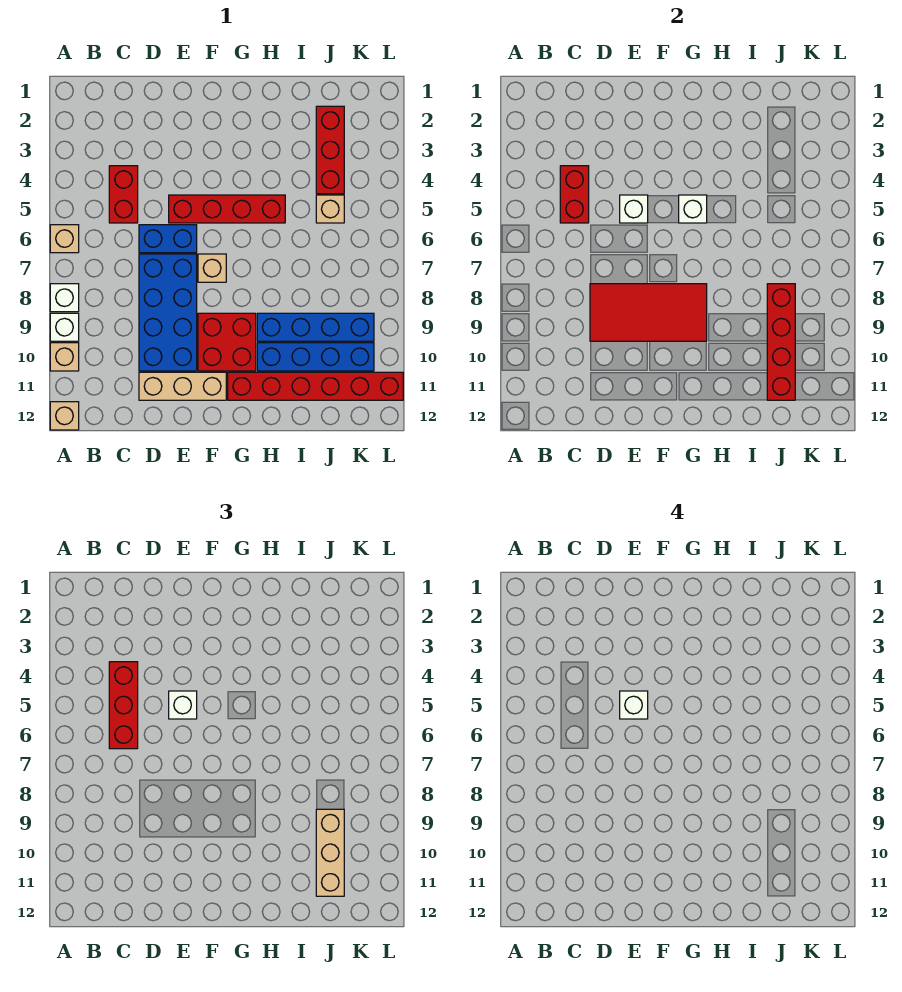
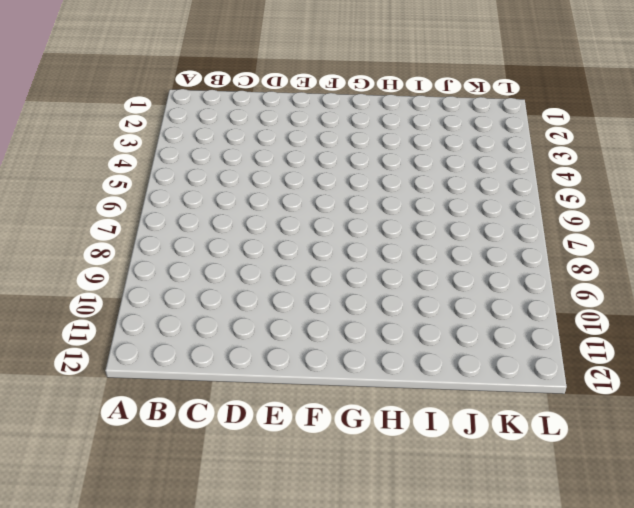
none -> tan brick A6 level 1
none -> white brick A8 level 1
none -> white brick A9 level 1

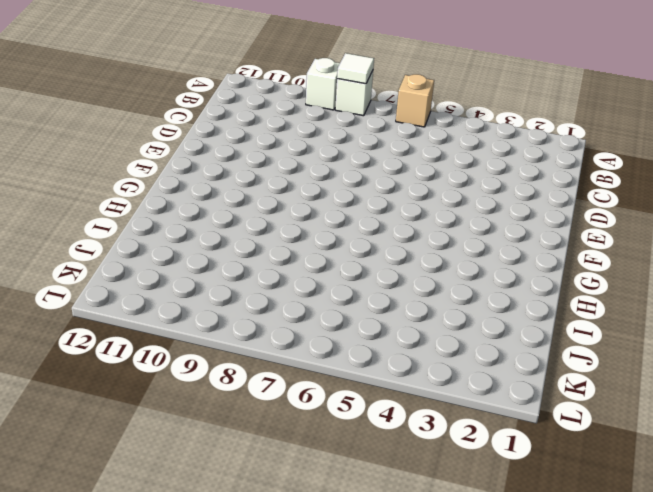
white tile A8 level 2 -> none
none -> tan brick A10 level 1
none -> tan brick A12 level 1
none -> red brick C4:C5 level 1

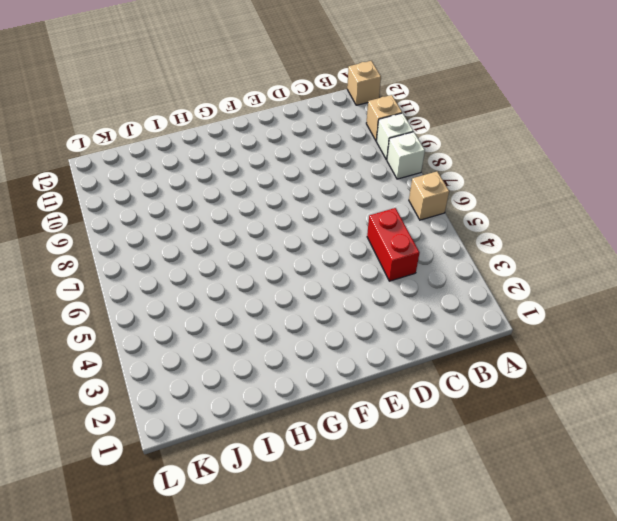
none -> blue brick D6:E6 level 1
none -> blue brick D7:E10 level 1
none -> tan brick D11:F11 level 1

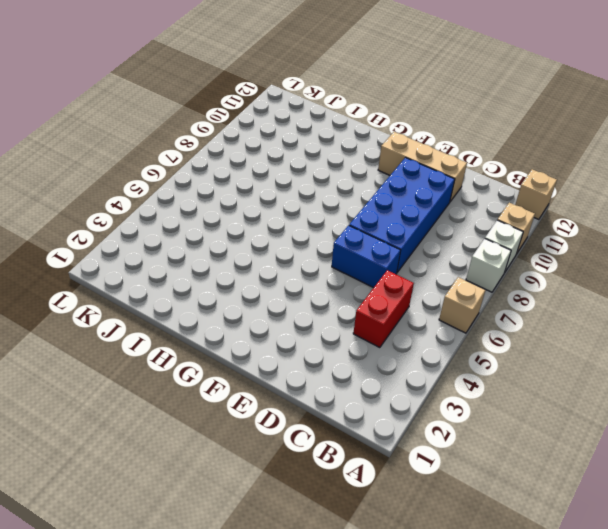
none -> red brick E5:H5 level 1
none -> tan brick F7 level 1
none -> red brick F9:G10 level 1

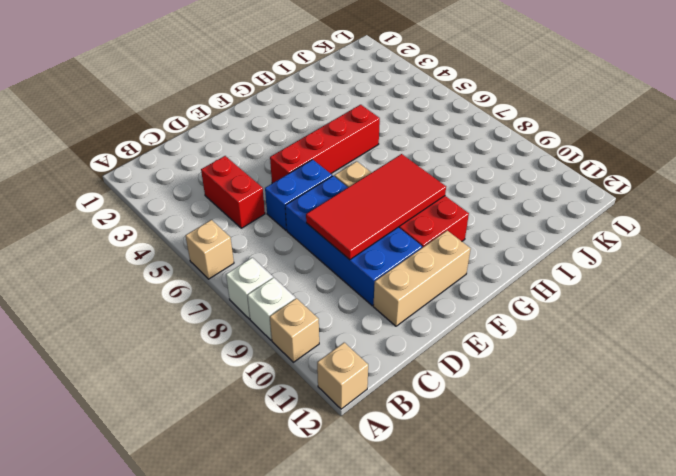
none -> red brick G11:L11 level 1
none -> blue brick H9:K9 level 1
none -> blue brick H10:K10 level 1

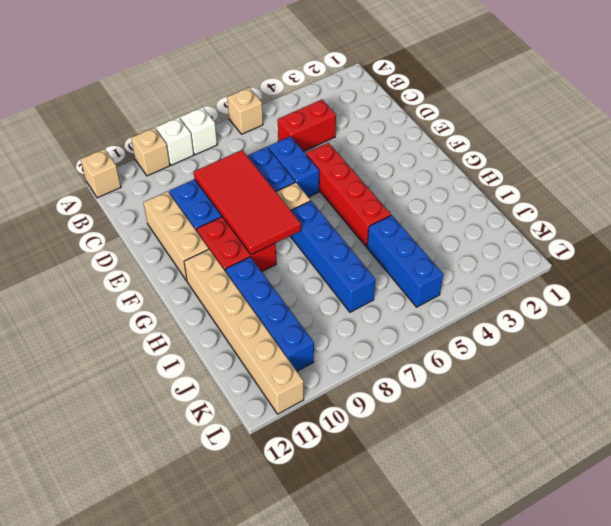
blue brick G7:J7 level 1 -> blue brick H9:K9 level 1
tan brick G11:L11 level 1 -> red brick G11:L11 level 1
blue brick I5:K5 level 1 -> tan brick J5 level 1
none -> red brick J2:J4 level 1
none -> red brick C4:C5 level 2
none -> white brick E5 level 2

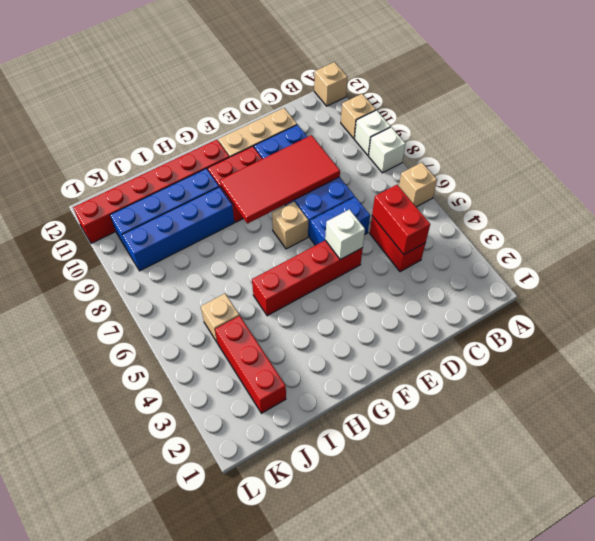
none -> white brick G5 level 2
none -> red brick J8:J11 level 2
none -> red brick C4:C6 level 3

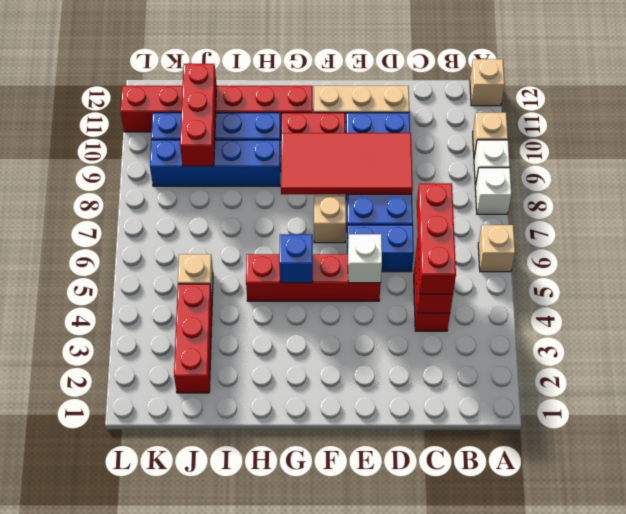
blue brick G5 level 2 -> white brick G5 level 2
red brick J9:J11 level 2 -> red brick J8:J11 level 2
none -> white brick E5 level 3
none -> tan brick J9:J11 level 3
none -> white brick E5 level 4

